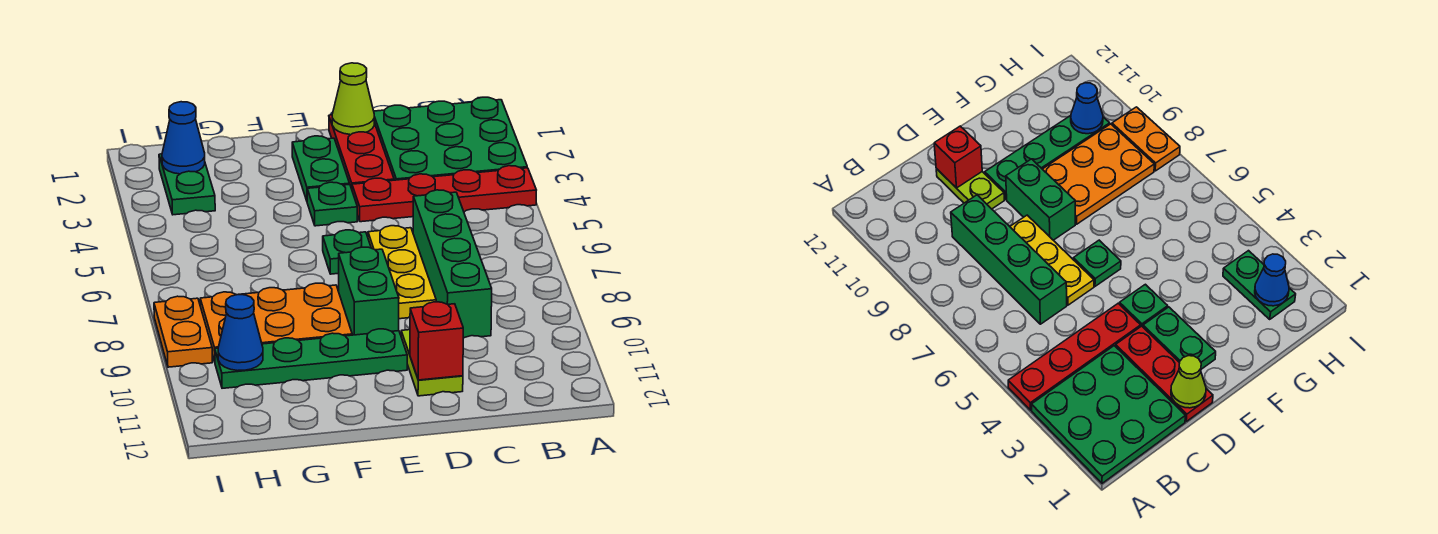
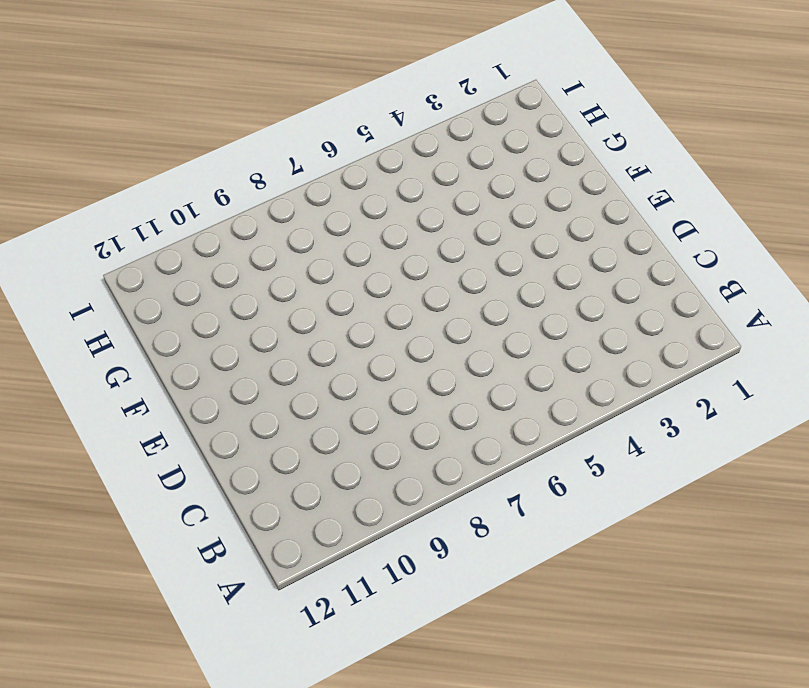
none -> green plate A1:C3 level 1
none -> red plate A4:D4 level 1
none -> green brick C6:C9 level 1

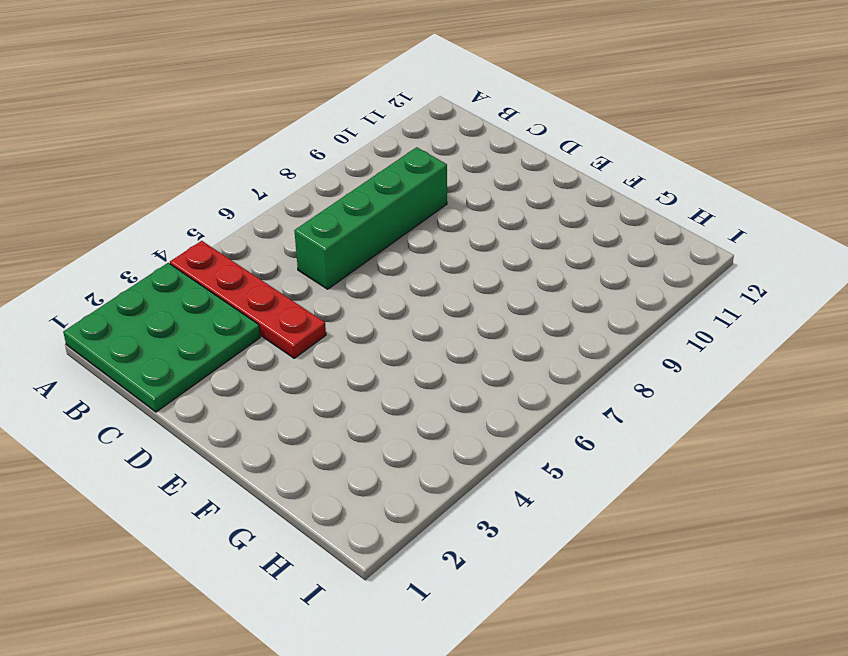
none -> red plate D1:D3 level 1
none -> yellow plate D6:D8 level 1
none -> lime plate D10:D11 level 1

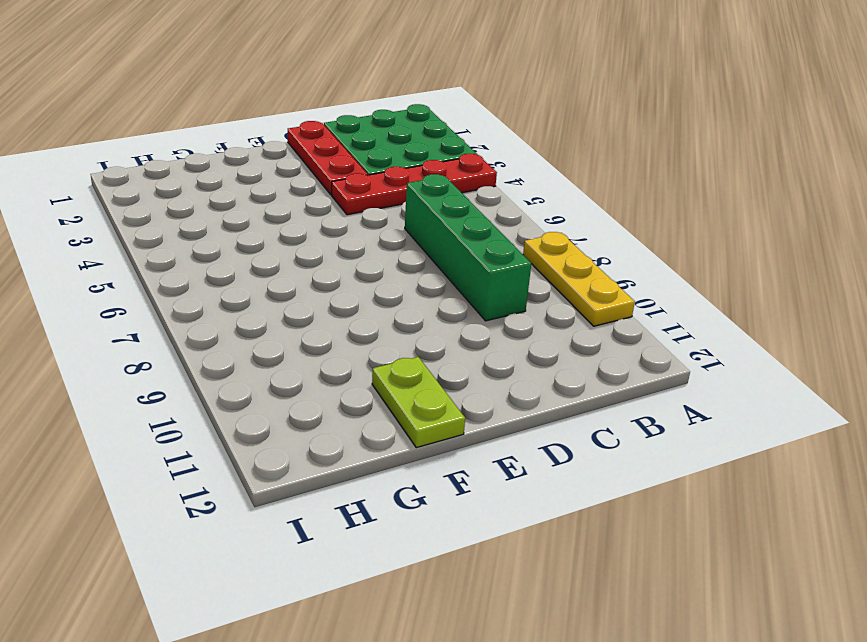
yellow plate A8:A10 level 1 -> yellow plate D6:D8 level 1
lime plate F11:F12 level 1 -> lime plate D10:D11 level 1
none -> green plate E2:E3 level 1
none -> green plate E4 level 1
none -> green plate E6 level 1

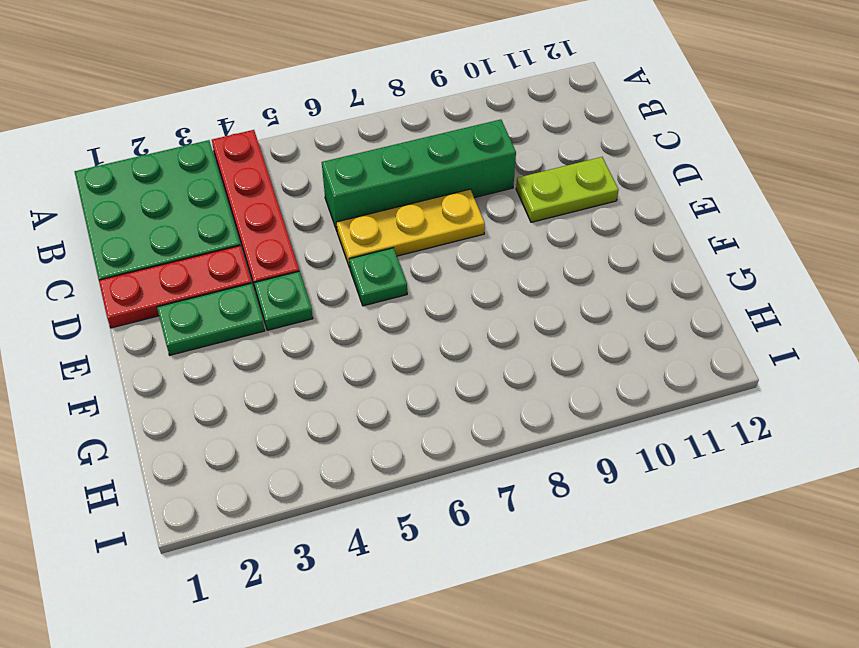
none -> green brick E8:E9 level 1
none -> green plate E10:H10 level 1
none -> orange plate F8:H9 level 1

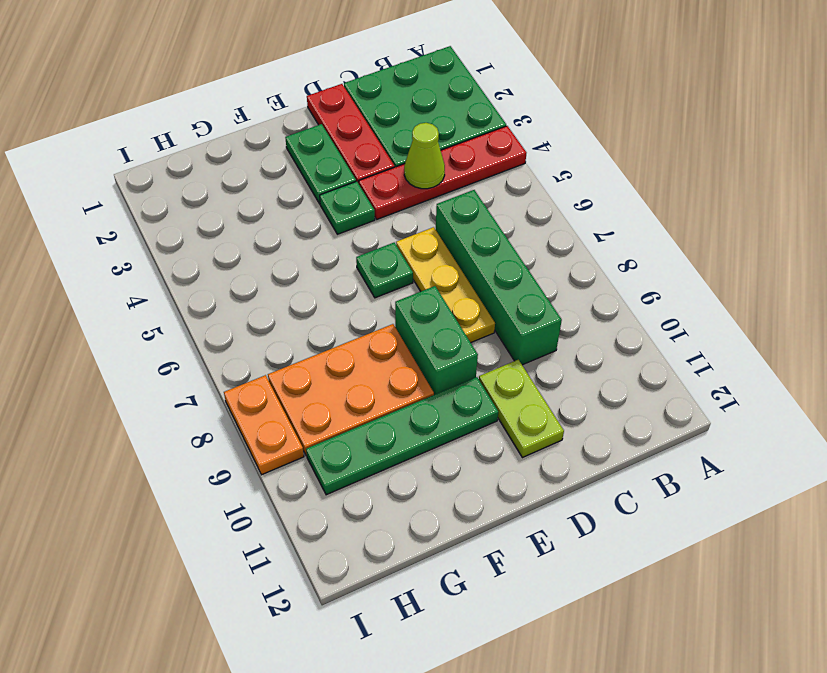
lime cone C4 level 2 -> lime cone D1 level 2
none -> green plate H2:H3 level 1
none -> red brick D11 level 2
none -> blue cone H2 level 2

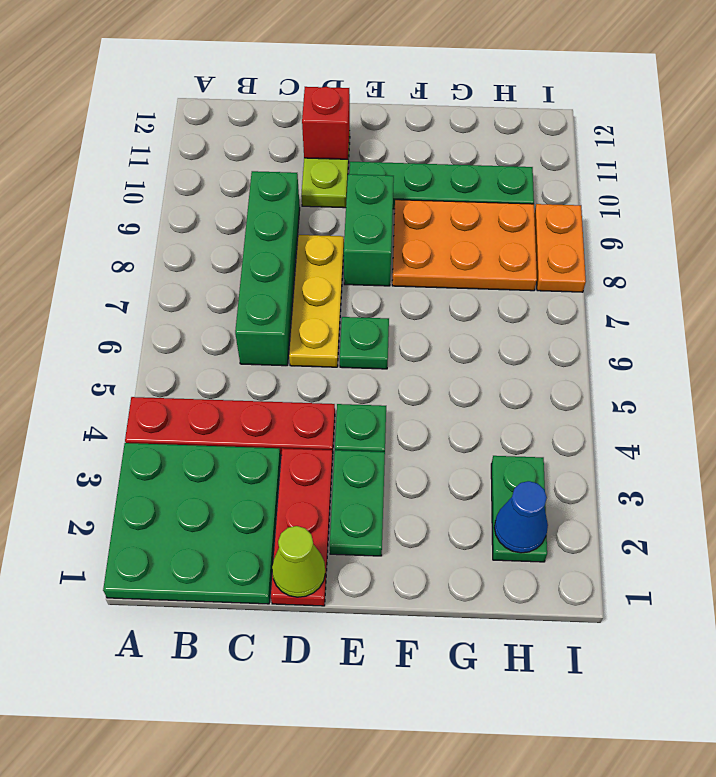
none -> blue cone H10 level 2

